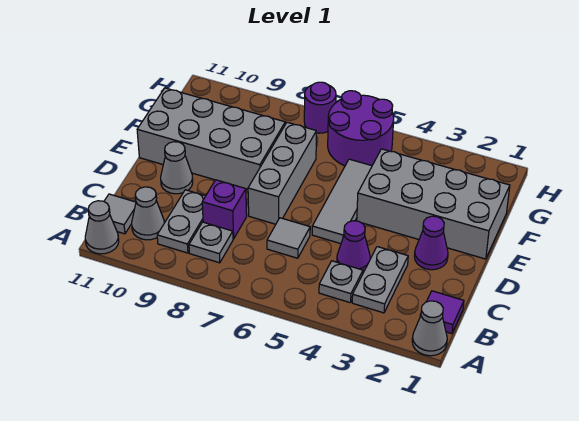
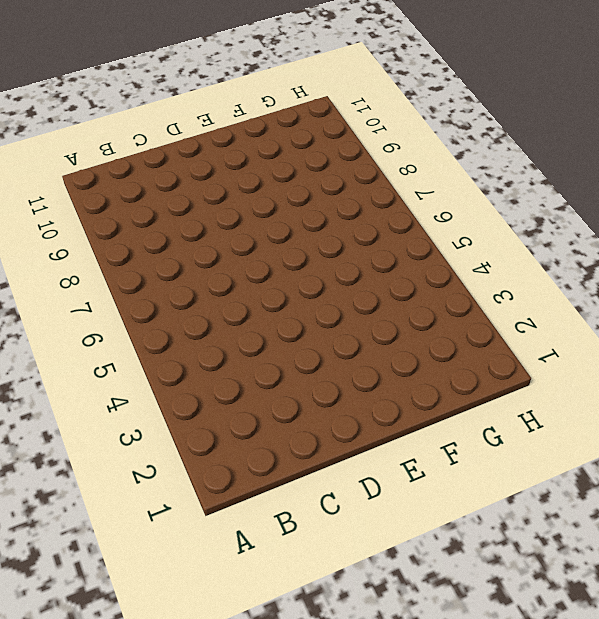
none -> grey cone A1 level 1
none -> grey cone A11 level 1
none -> purple tile B1 level 1

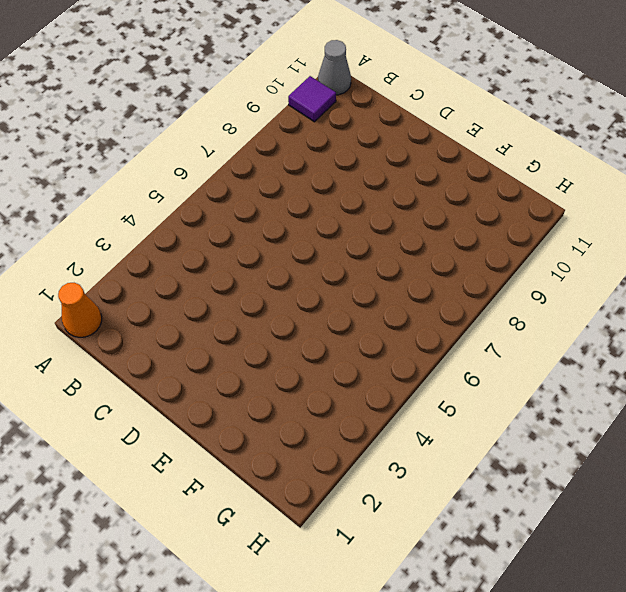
orange cone A1 level 1 -> grey cone A1 level 1
purple tile A10 level 1 -> purple tile B1 level 1
none -> grey plate B3:C3 level 1
none -> grey plate B4 level 1
none -> grey plate B8 level 1

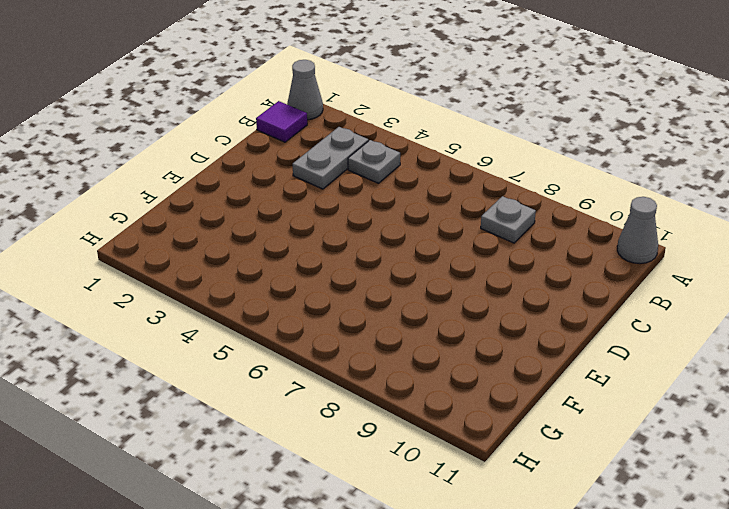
none -> grey plate B9:C9 level 1
none -> grey cone B10 level 1
none -> grey tile B11 level 1

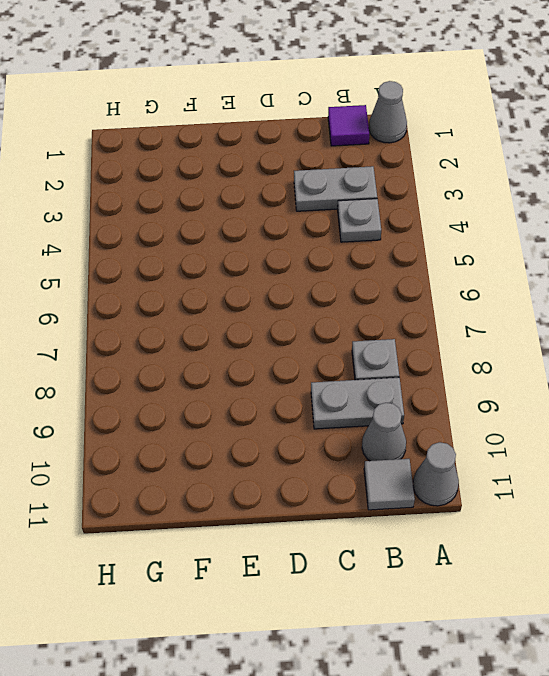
none -> purple cone C4 level 1
none -> grey tile C6 level 1
none -> purple brick C8 level 1

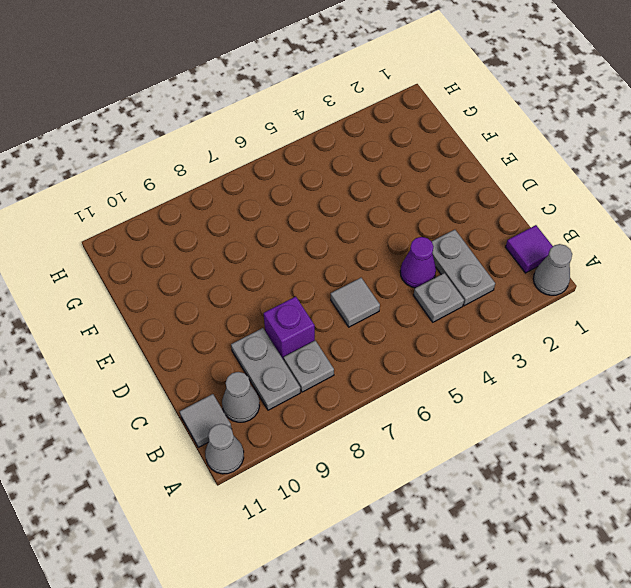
none -> purple cone D2 level 1
none -> grey tile D5:F5 level 1
none -> grey brick D7:F7 level 1

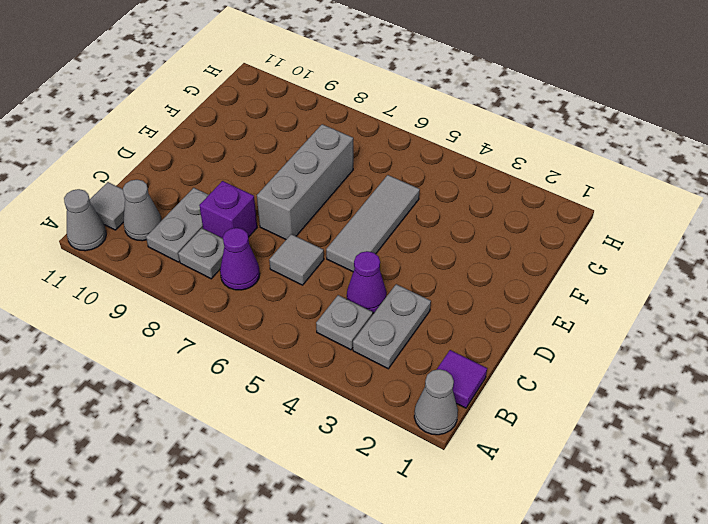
purple cone B7 level 1 -> purple cone D2 level 1
none -> grey cone D10 level 1
none -> grey brick E1:F4 level 1
none -> grey brick E8:F11 level 1

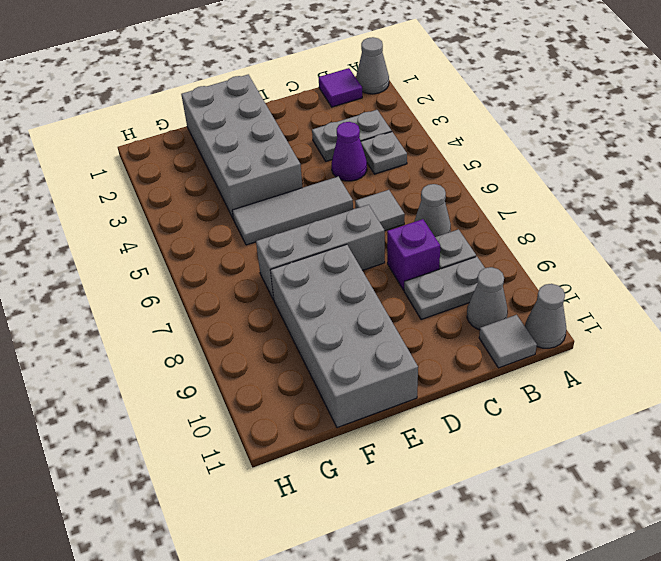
grey cone B7 level 1 -> grey cone D10 level 1
none -> purple cone D2 level 1
none -> purple round brick G5:H6 level 1
none -> purple round brick H7 level 1

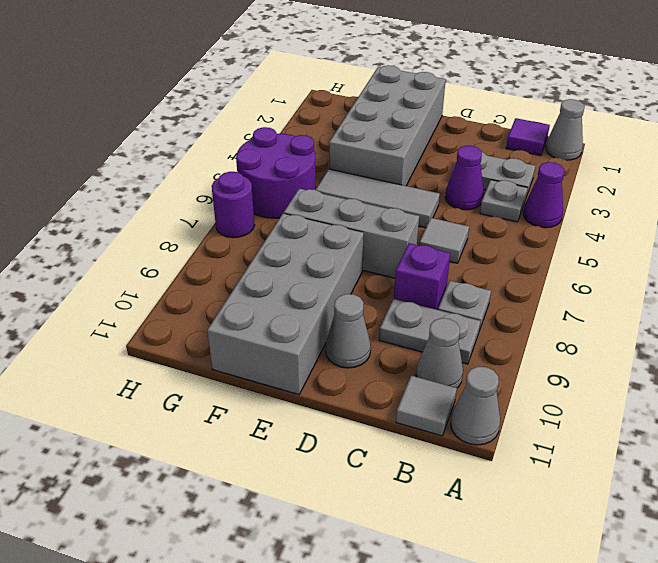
purple cone A4 level 1 -> purple cone D2 level 1

